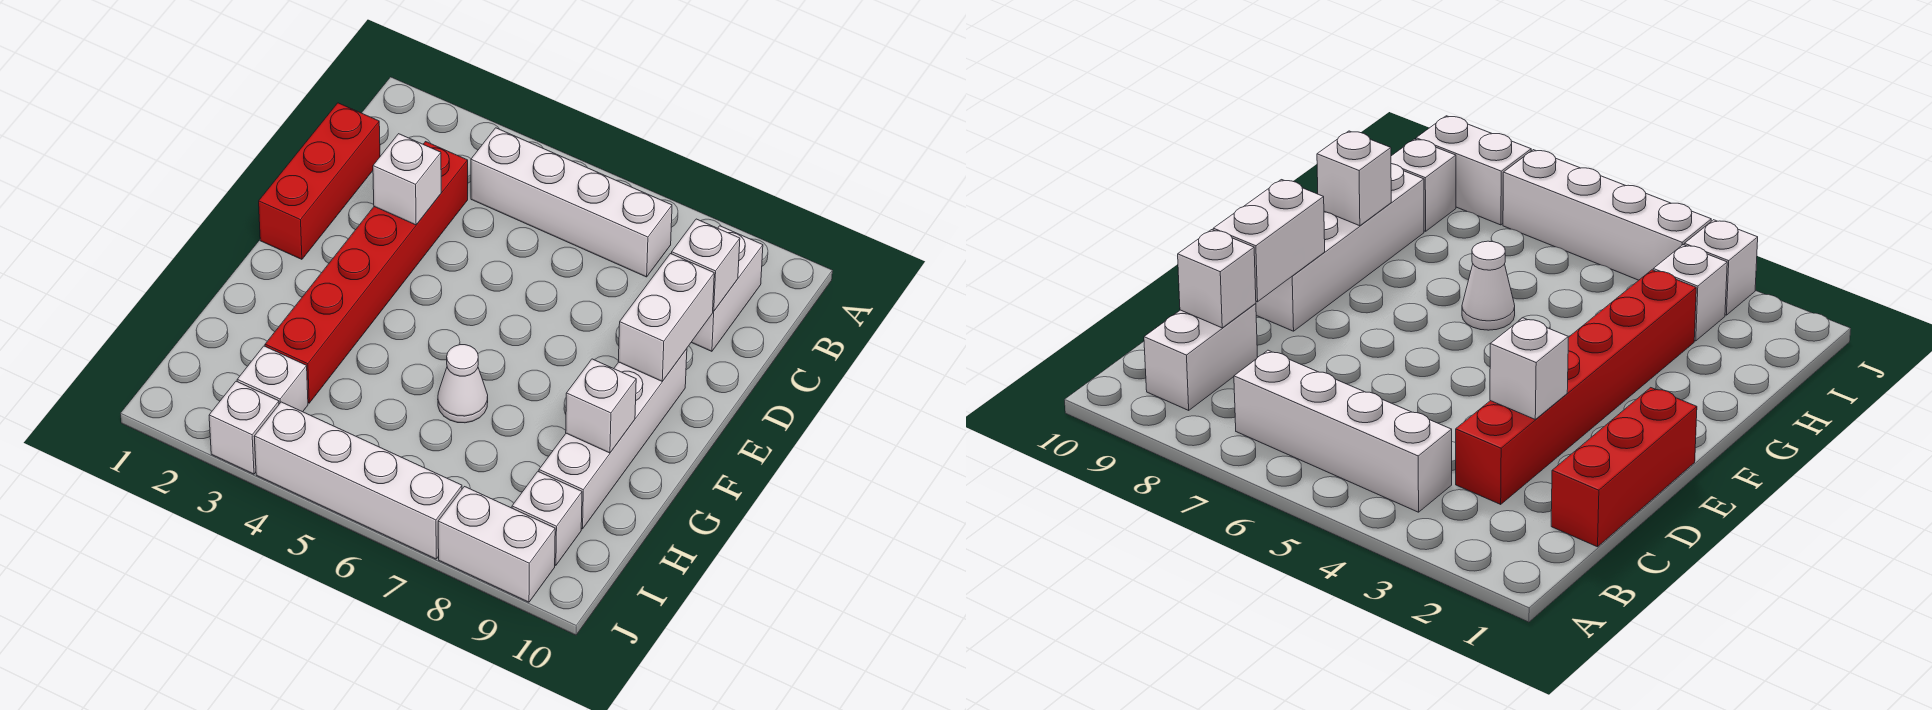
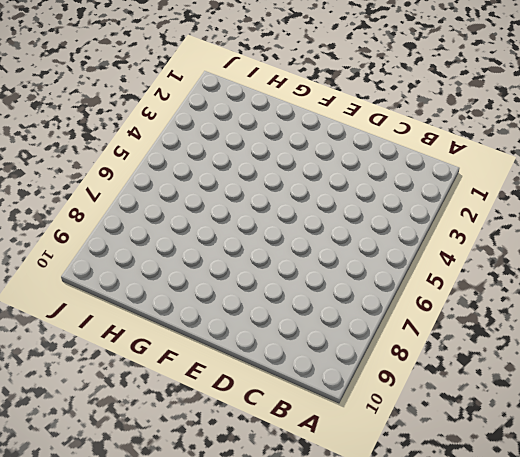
none -> white brick B4:B7 level 1
none -> white brick B9:C9 level 1
none -> red brick C1:E1 level 1

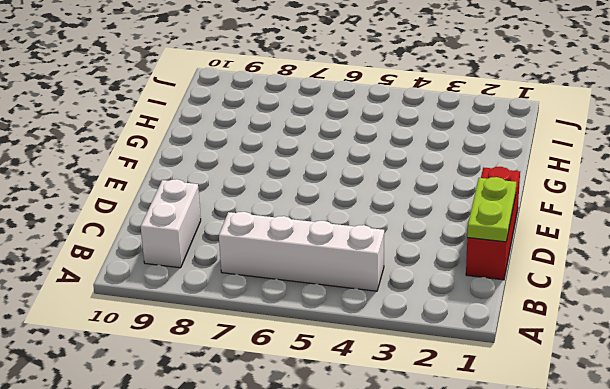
lime plate C1:D1 level 2 -> none
none -> red brick C3:H3 level 1
none -> white brick E9:H9 level 1
none -> white cone G6 level 1

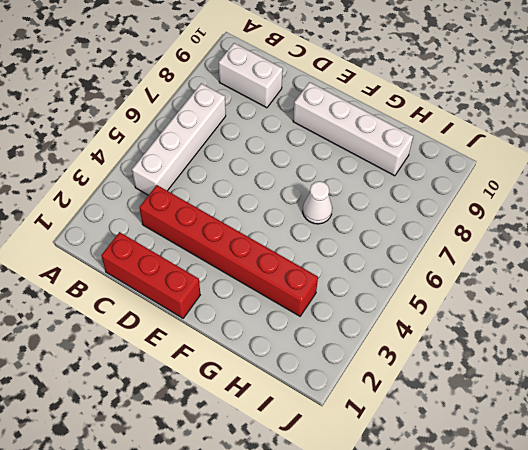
none -> white brick I3 level 1
none -> white brick I9 level 1
none -> white brick J3 level 1

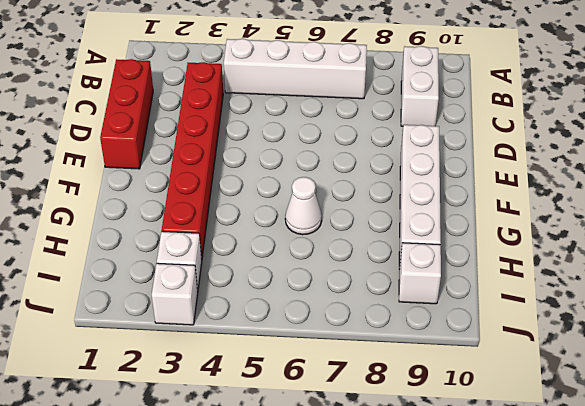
none -> white brick J4:J7 level 1
none -> white brick J8:J9 level 1
none -> white brick C9 level 2

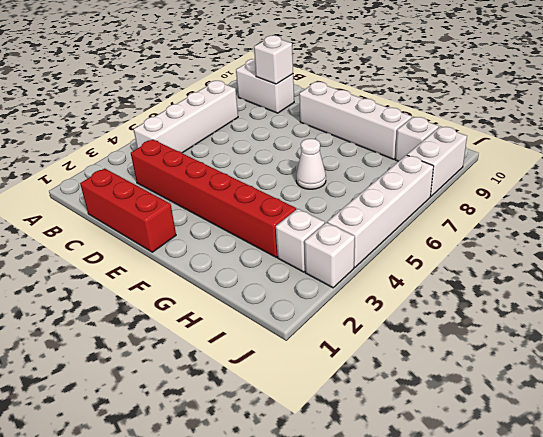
none -> white brick D3 level 2
none -> white brick D9:E9 level 2
none -> white brick G9 level 2

